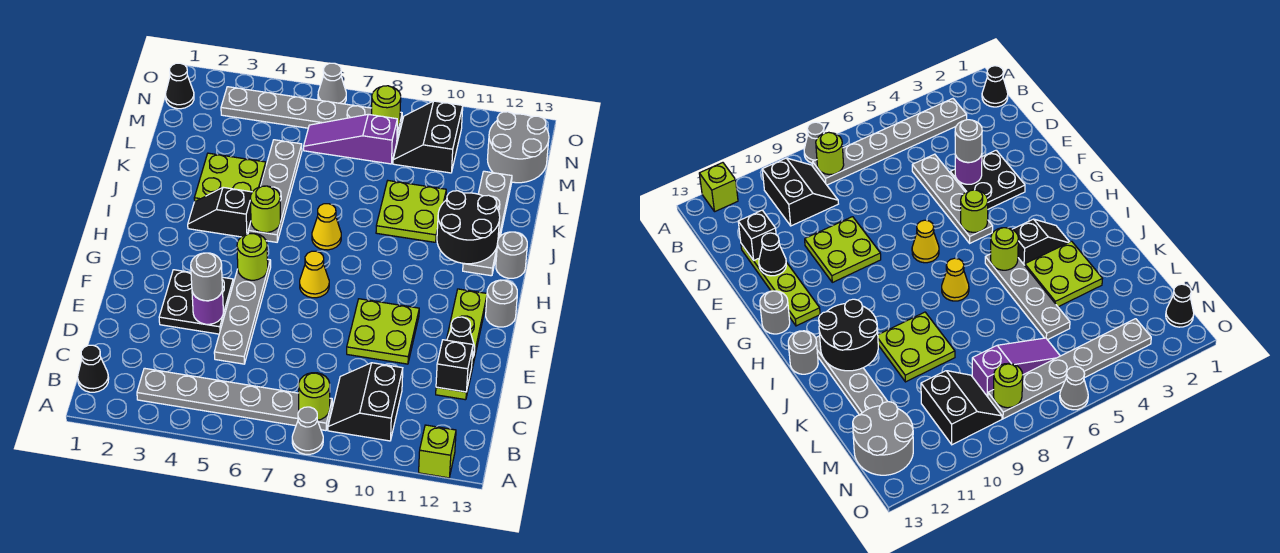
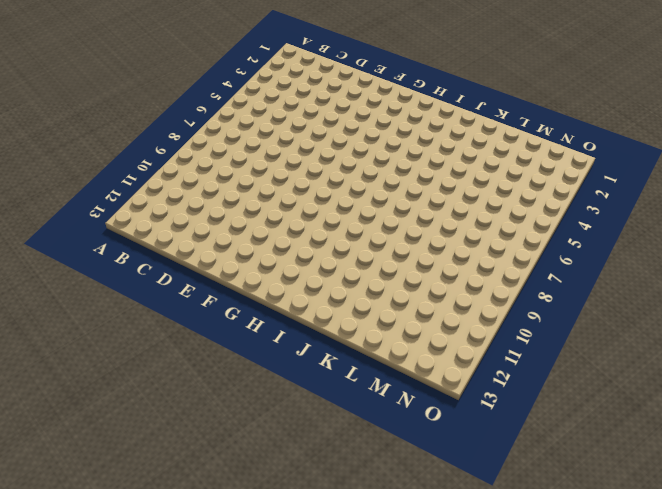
none -> grey cone A8 level 1
none -> lime brick A12 level 1
none -> black cone B1 level 1
none -> grey plate B3:B8 level 1

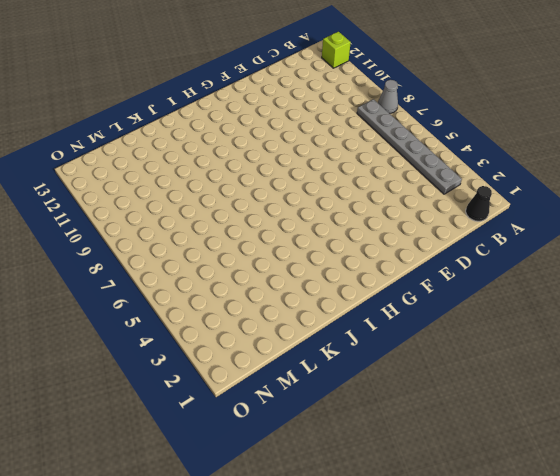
none -> black slope B9:C10 level 1 top 10
none -> grey plate D5:G5 level 1
none -> lime plate D12:G12 level 1
none -> black plate E3:F4 level 1

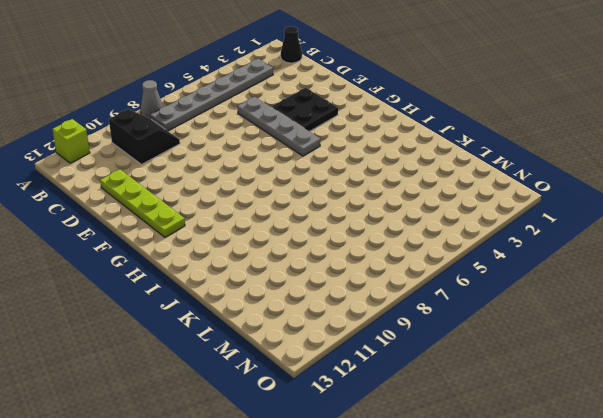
none -> lime plate E9:F10 level 1
none -> yellow cone G7 level 1
none -> grey round brick G13 level 1
none -> black slope I3:I4 level 1 top 4

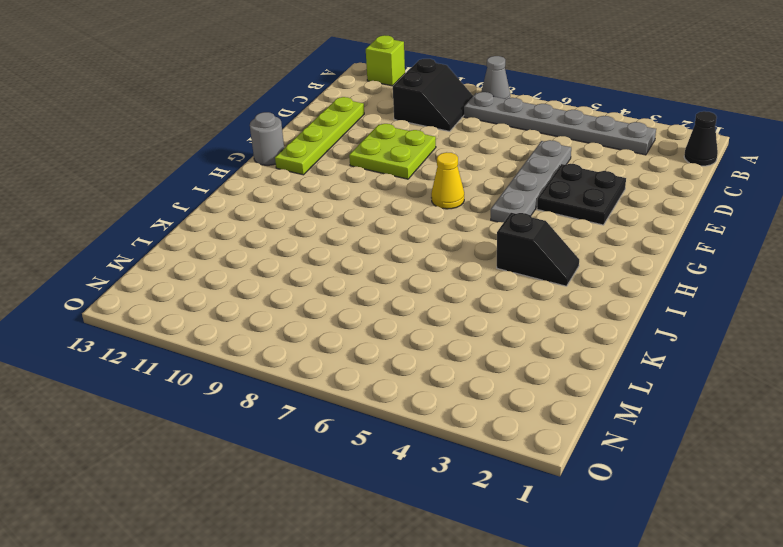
none -> grey plate I5:L5 level 1
none -> yellow cone I7 level 1
none -> grey plate I12:L12 level 1
none -> grey round brick I13 level 1

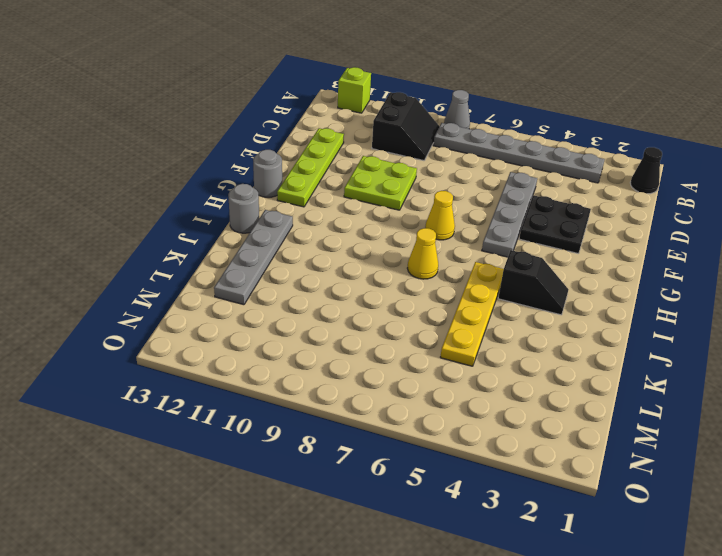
yellow plate I5:L5 level 1 -> grey plate I5:L5 level 1
none -> lime plate J3:K4 level 1
none -> lime plate J9:K10 level 1
none -> purple slope M6:M8 level 1 top 8
none -> black slope M9:N10 level 1 top 10

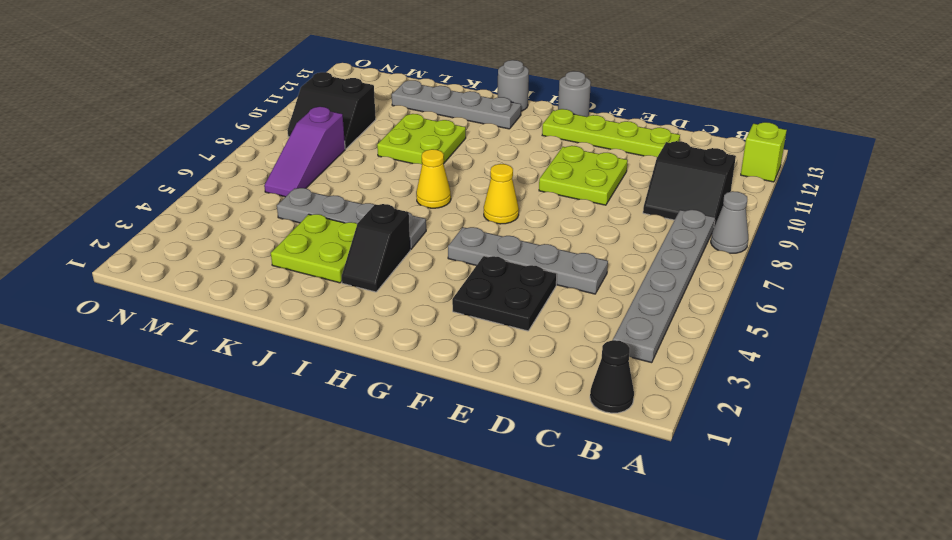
none -> grey round brick M12:N13 level 1
none -> black cone N1 level 1
none -> grey plate N3:N8 level 1
none -> grey cone O6 level 1

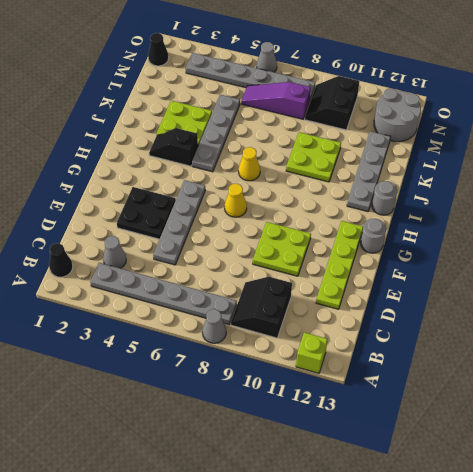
grey cone C3 level 1 -> none
none -> lime round brick B8 level 2
none -> black brick D12 level 2
none -> purple round brick E4 level 2
none -> black cone E12 level 2

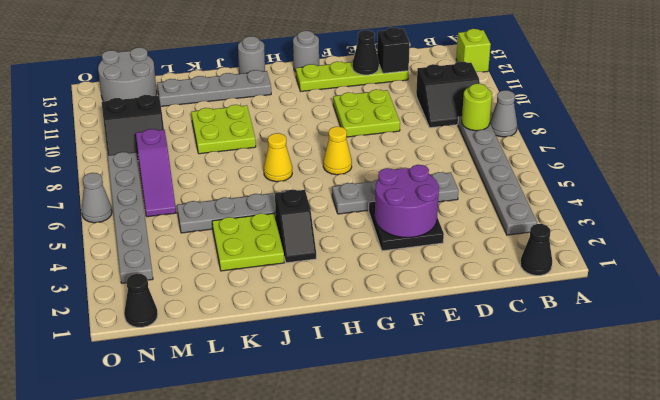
purple round brick E3:F4 level 2 -> purple round brick E4 level 2
none -> lime round brick G5 level 2
none -> lime round brick I5 level 2
none -> black round brick I11:J12 level 2
none -> lime round brick N8 level 2

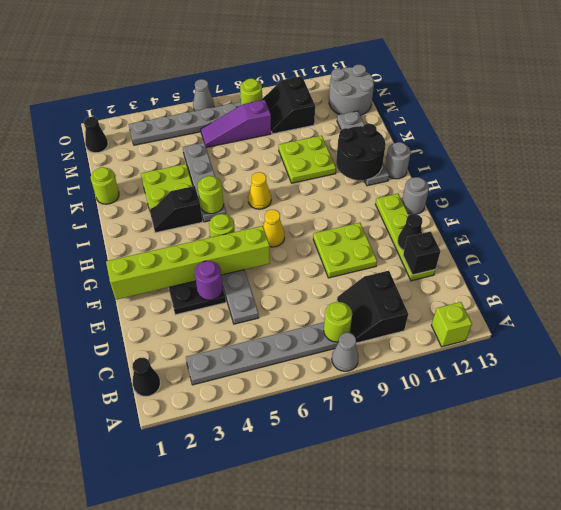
lime brick F1:F6 level 2 -> none
lime round brick K1 level 1 -> none
none -> grey round brick E4 level 3

